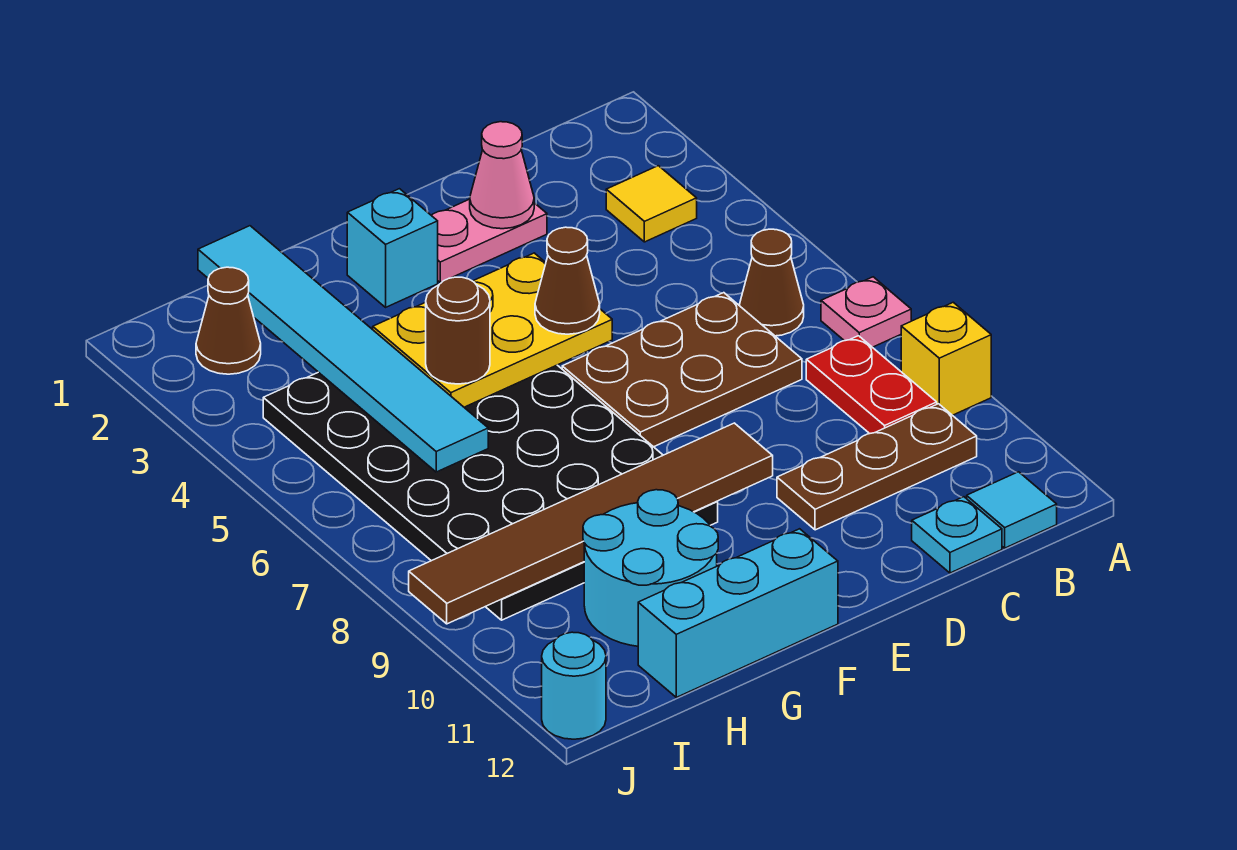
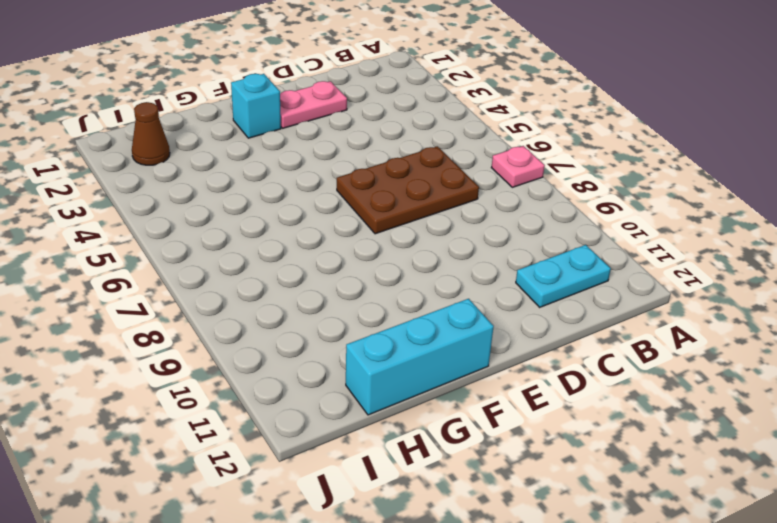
cyan plate B11:C11 level 1 -> none
none -> yellow brick A9 level 1
none -> yellow tile B3 level 1
none -> brown cone B6 level 1

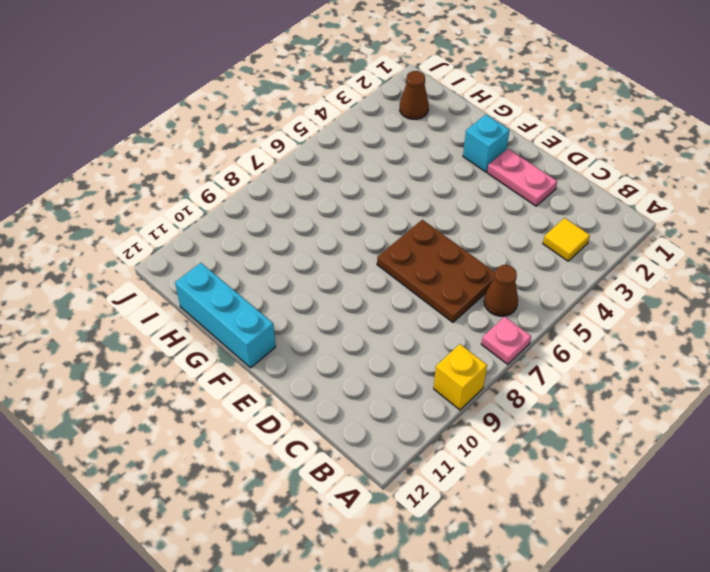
none -> red plate B8:B9 level 1
none -> brown plate B10:D10 level 1
none -> cyan tile B12 level 1

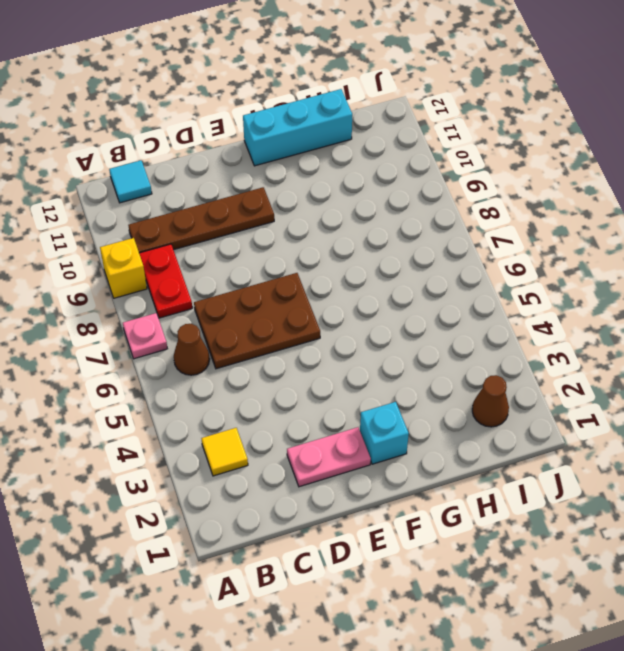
brown plate B10:E10 level 1 -> brown plate B10:D10 level 1
none -> cyan plate C12 level 1
none -> black plate F4:I9 level 1
none -> cyan round brick G10:H11 level 1

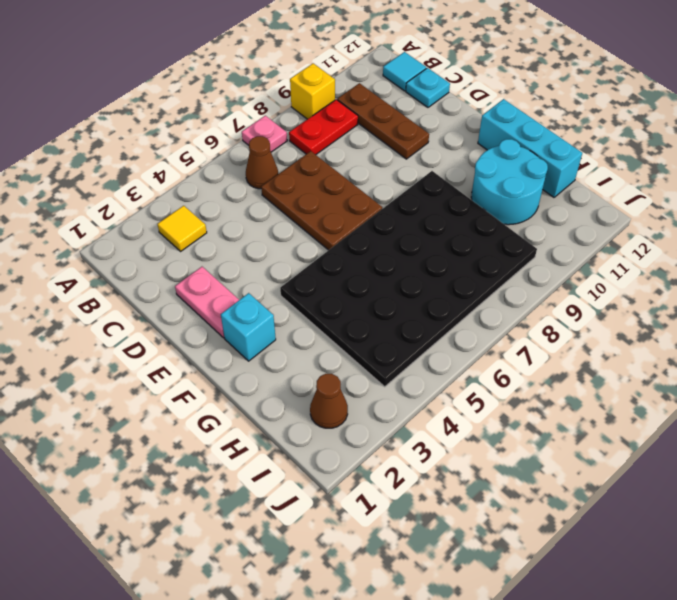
none -> cyan round brick J12 level 1
none -> pink cone D2 level 2
none -> yellow plate E4:G5 level 2

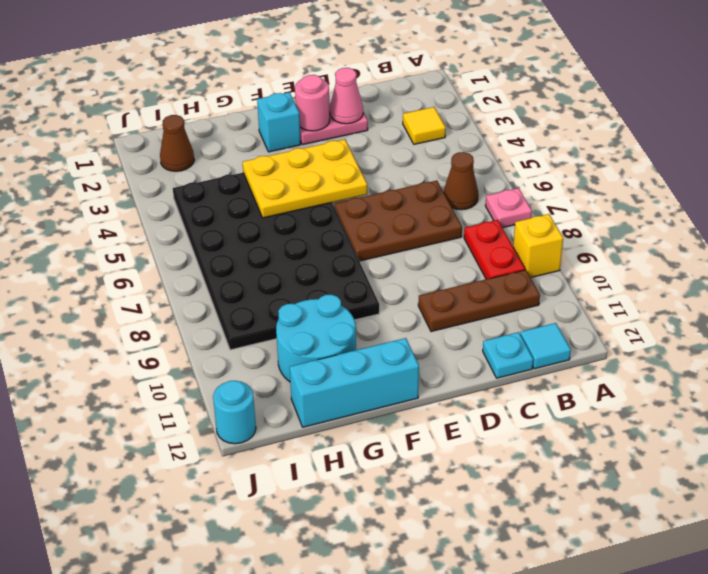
pink round brick E2 level 2 -> none
none -> brown tile E9:J9 level 2
none -> cyan tile H1:H6 level 2
none -> brown cone E5 level 3

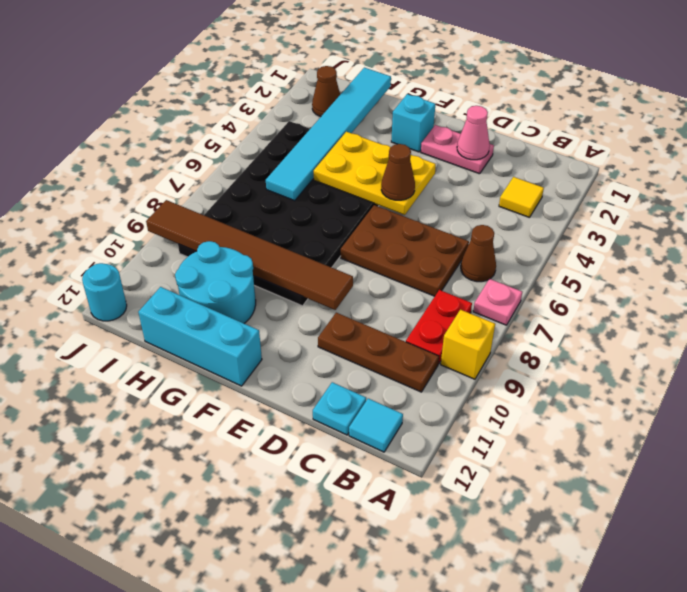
none -> brown round brick G5 level 3

